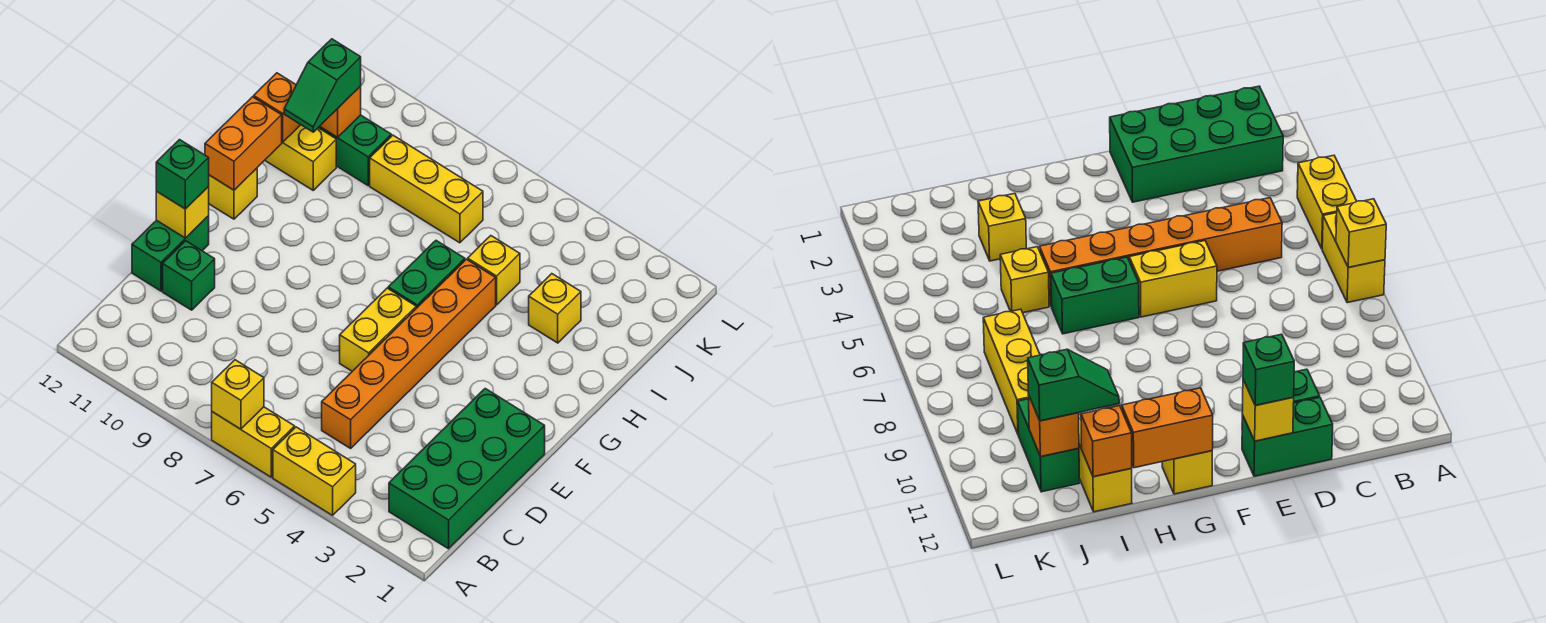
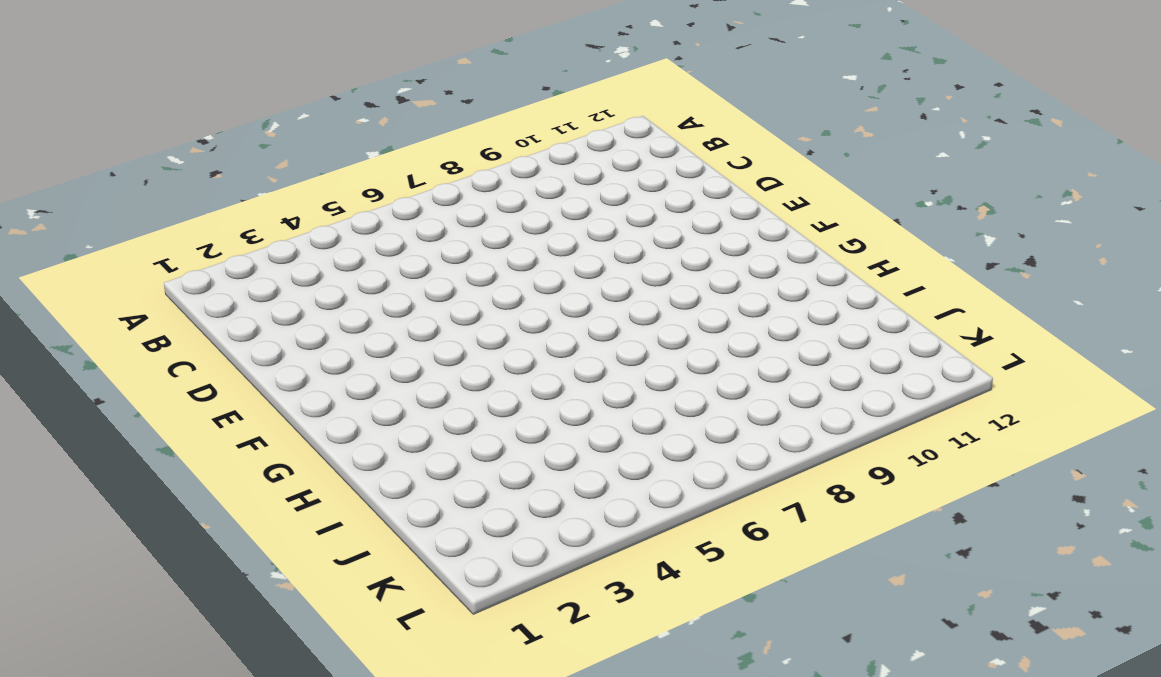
none -> yellow brick A4:A5 level 1
none -> yellow brick A6:A7 level 1
none -> green brick B1:E2 level 1

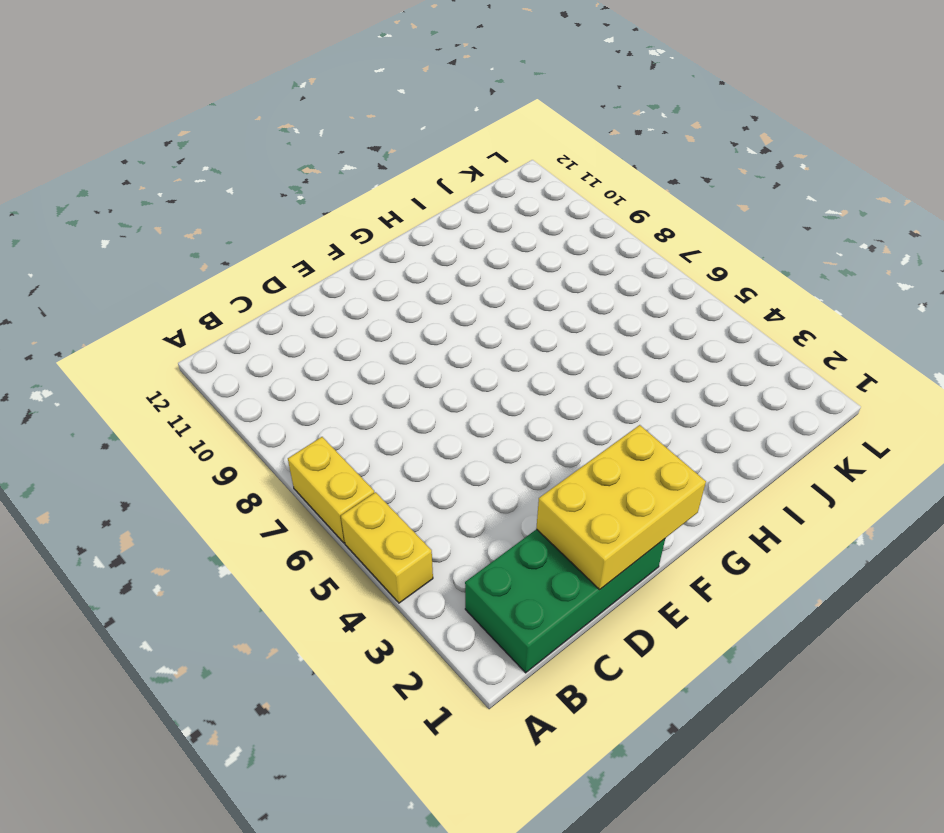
yellow brick D1:F2 level 2 -> none
none -> orange brick C5:H5 level 1
none -> green brick D11 level 1
none -> green brick D12:E12 level 1

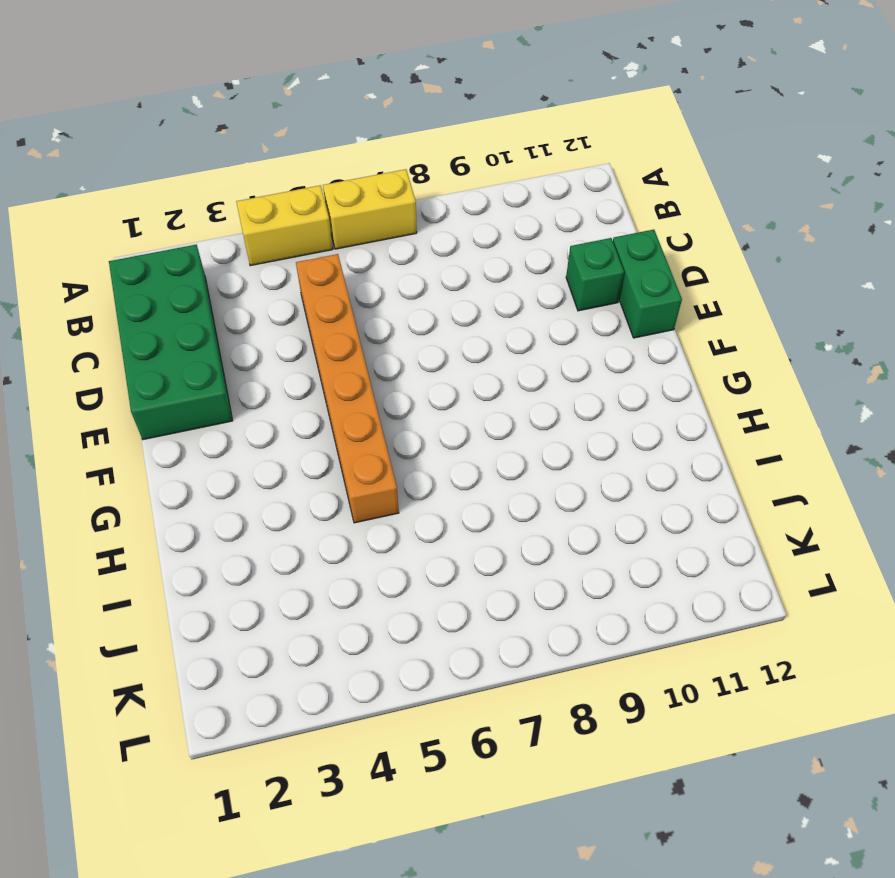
none -> yellow brick E6:F6 level 1
none -> green brick G6:H6 level 1
none -> yellow brick G12 level 1

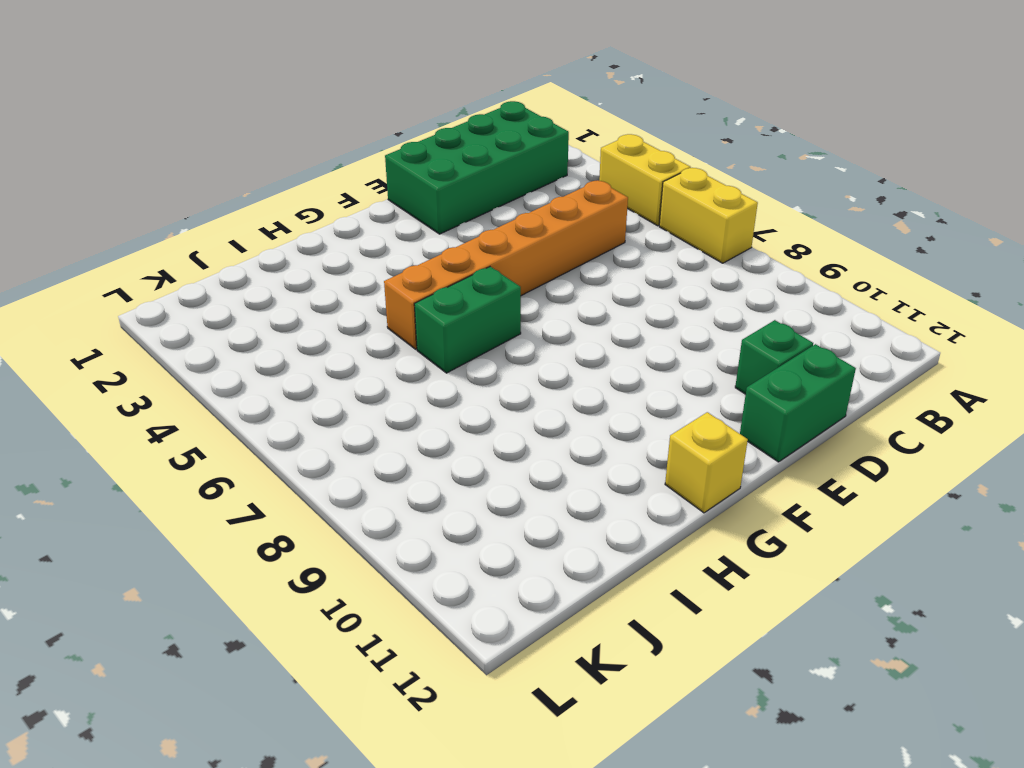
none -> yellow brick E6:F6 level 1
none -> yellow brick I3 level 1
none -> yellow brick I5 level 1

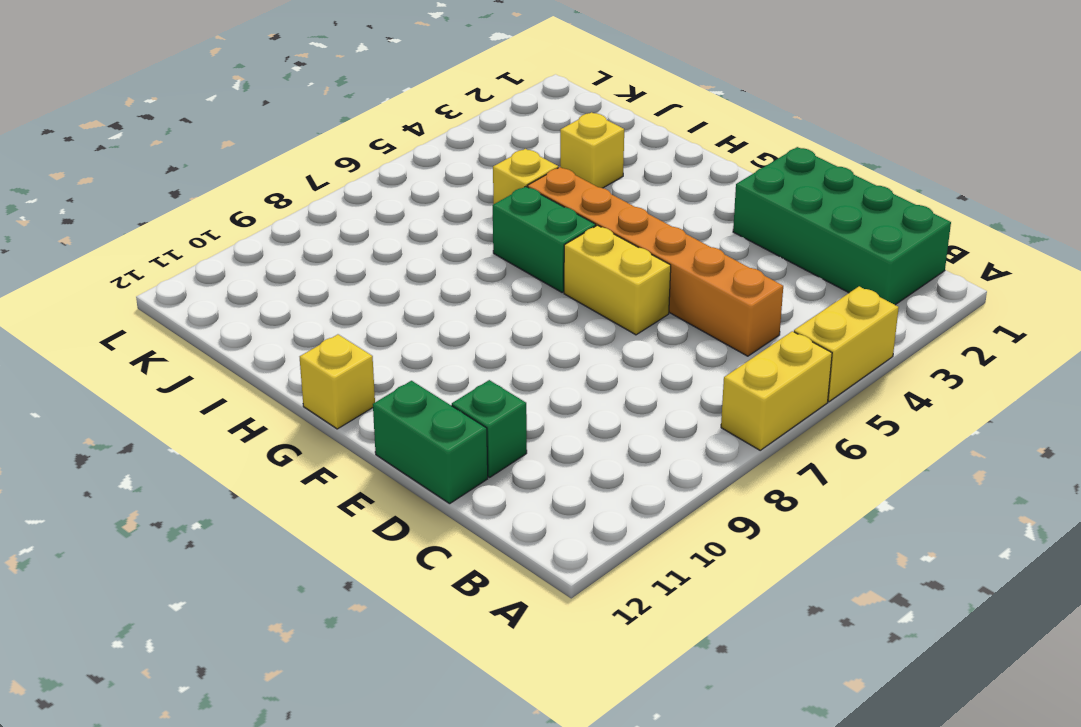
none -> yellow brick I11:I12 level 1
none -> yellow brick J7:J9 level 1
none -> green brick J10:J11 level 1

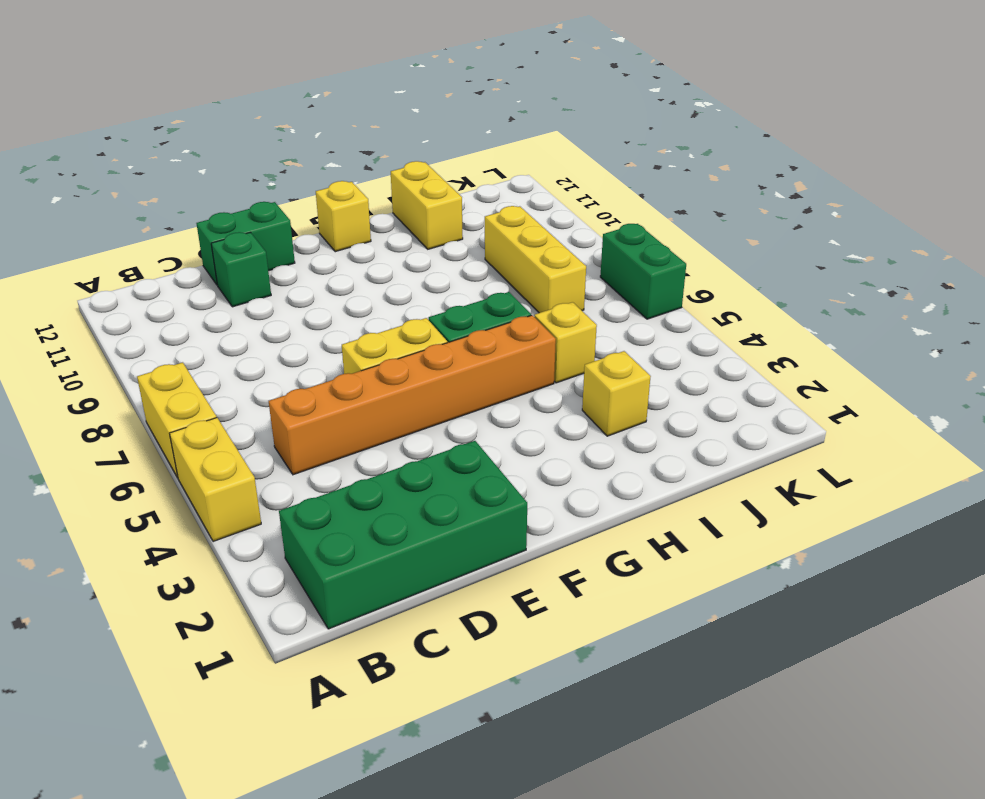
green brick L6:L7 level 1 -> green brick J10:J11 level 1
none -> yellow brick A7 level 2
none -> yellow brick E12 level 2
none -> orange brick G12:H12 level 2

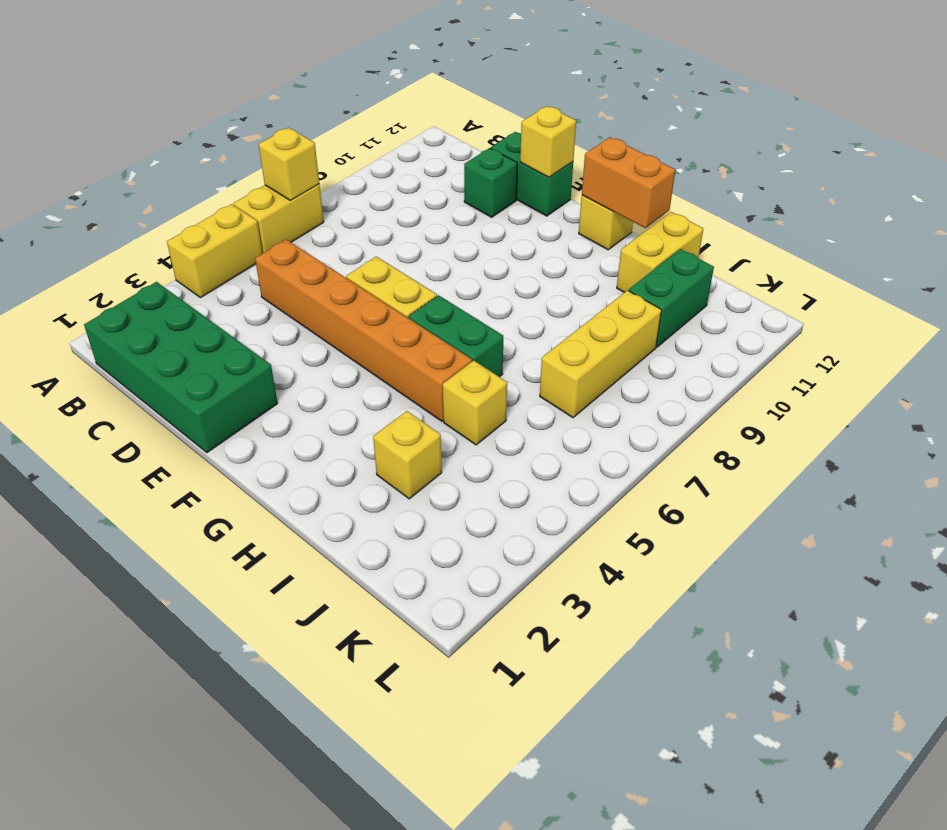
none -> orange brick I12 level 2
none -> orange brick J11 level 2
none -> green brick E12 level 3

